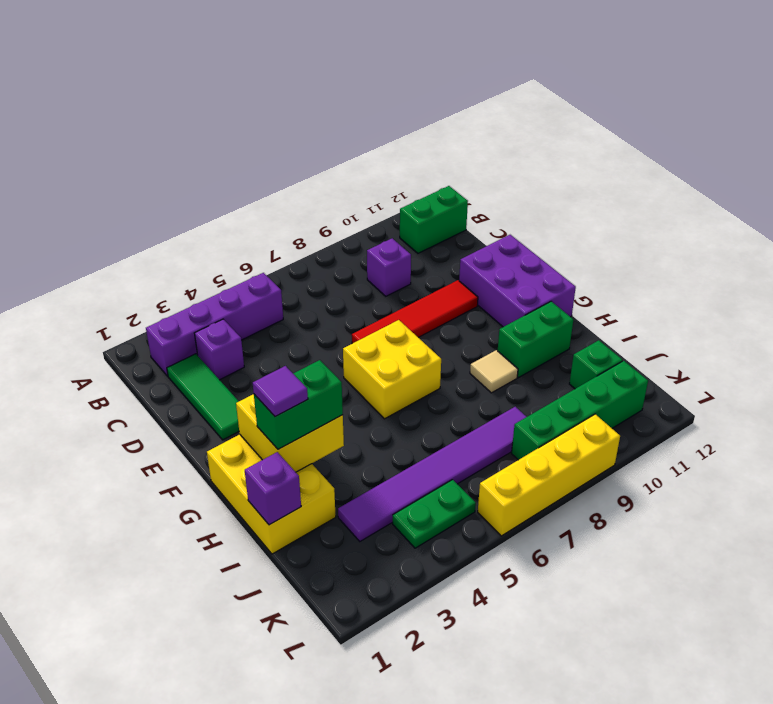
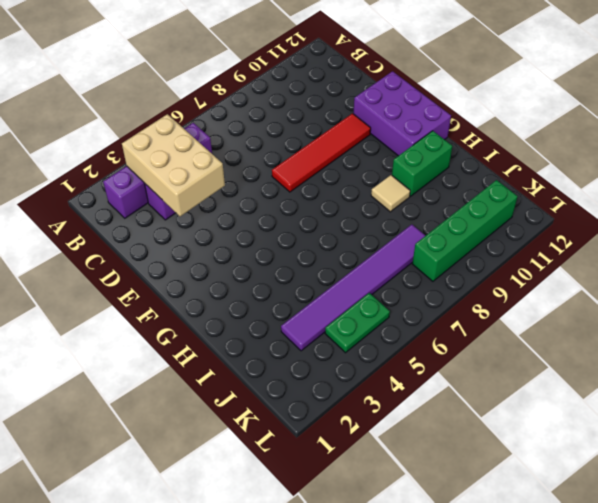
tan brick B3:D4 level 2 -> none
none -> green brick B11:B12 level 1
none -> green tile C2:E2 level 1
none -> purple brick C9 level 1

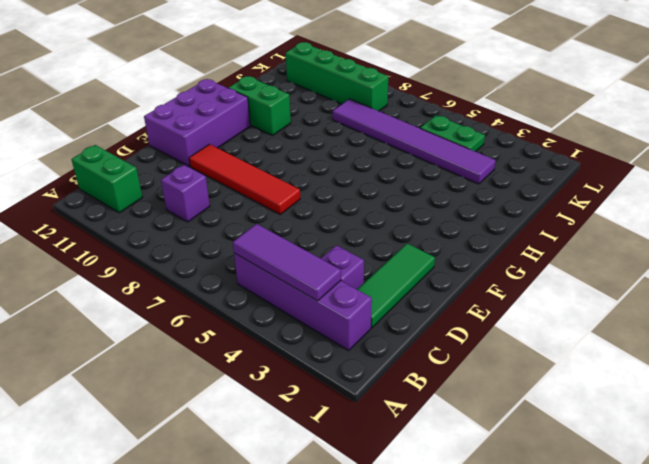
purple tile B3:B5 level 2 -> none
none -> yellow brick F6:G7 level 1
none -> yellow brick G1:I2 level 1
none -> tan tile H9 level 1

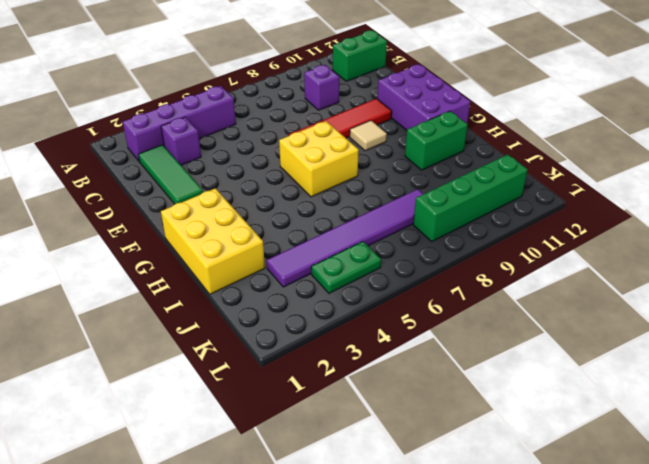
tan tile F9 level 1 -> tan tile H9 level 1
none -> green brick J11 level 1
none -> yellow brick L6:L9 level 1
none -> yellow brick G2:H3 level 2

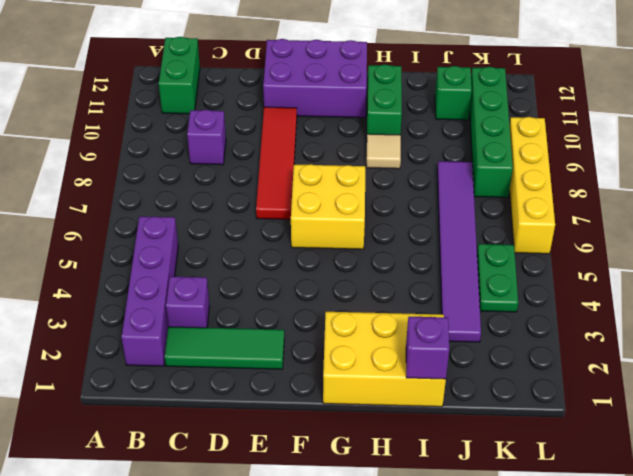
none -> yellow brick G2:H3 level 2
none -> green brick H2:H3 level 3
none -> purple tile H2 level 4

